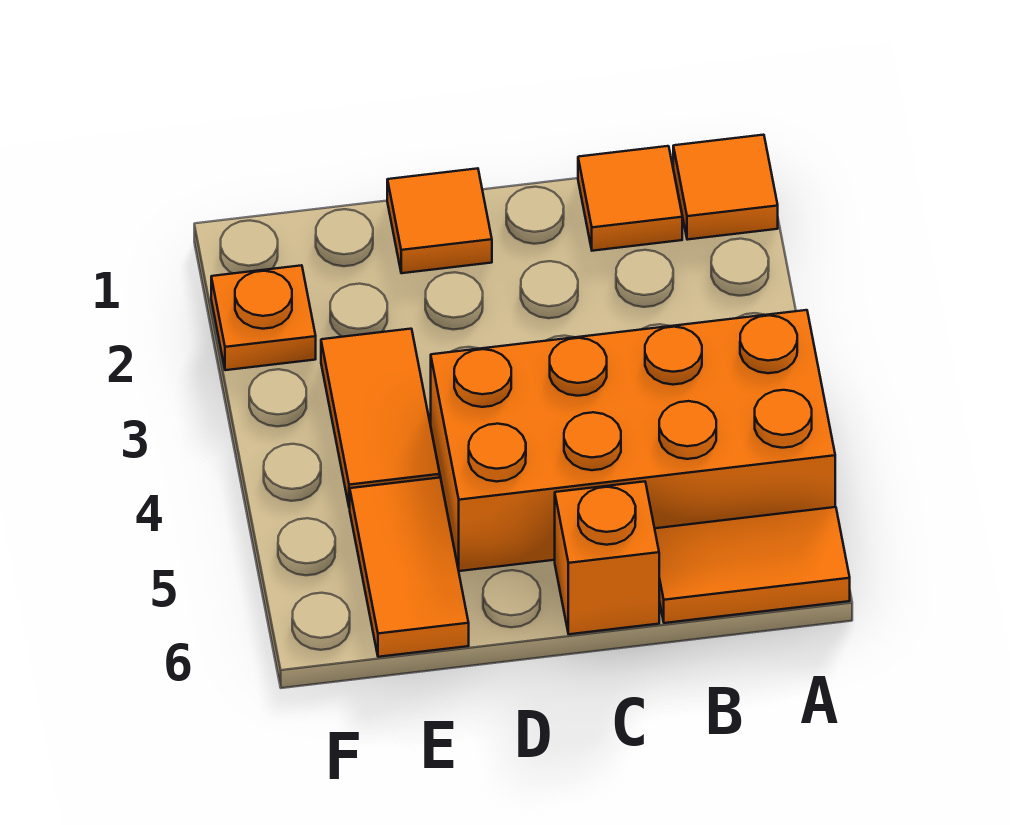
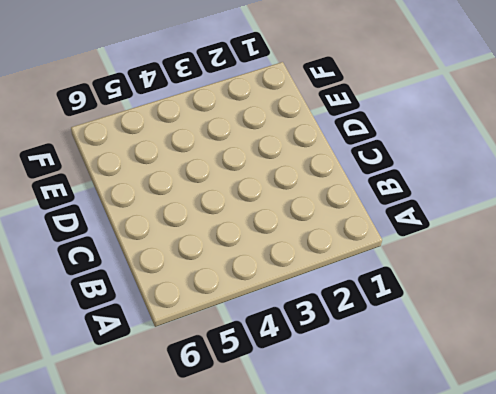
none -> orange tile A1 level 1
none -> orange brick A4:D5 level 1

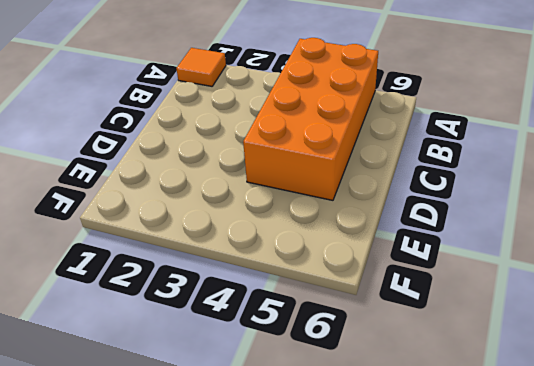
none -> orange tile A6:B6 level 1
none -> orange tile B1 level 1

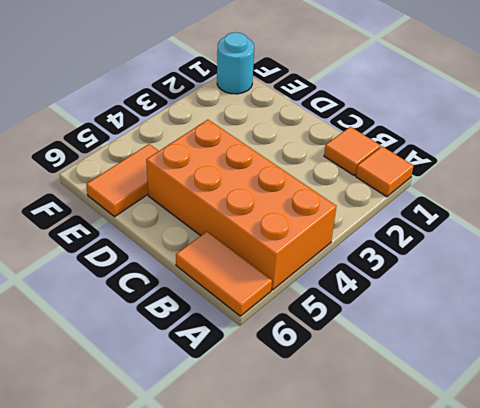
cyan round brick F1 level 1 -> none
none -> orange brick C6 level 1
none -> orange tile D1 level 1

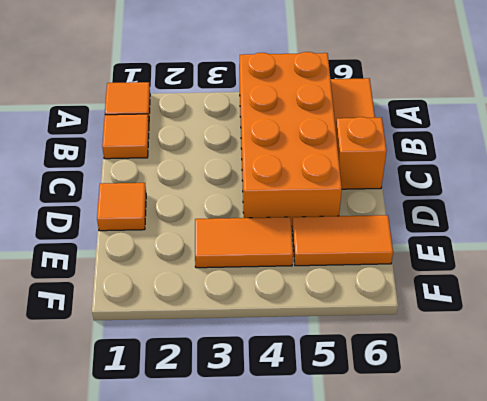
none -> orange plate F2 level 1

